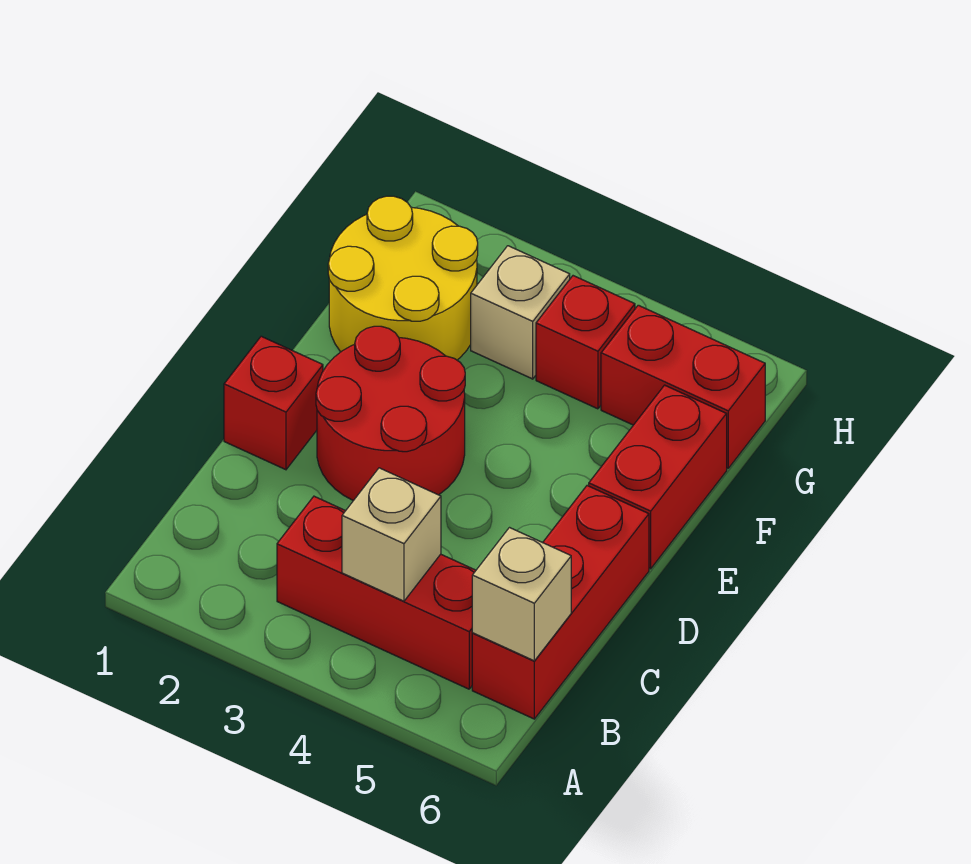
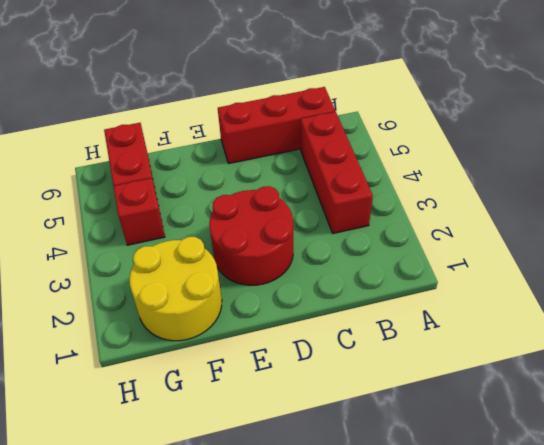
none -> red brick D1 level 1
none -> red brick E6:F6 level 1

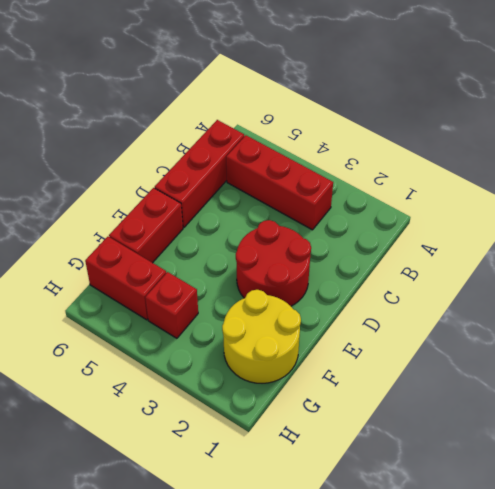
none -> red brick D1 level 1
none -> tan brick G3 level 1

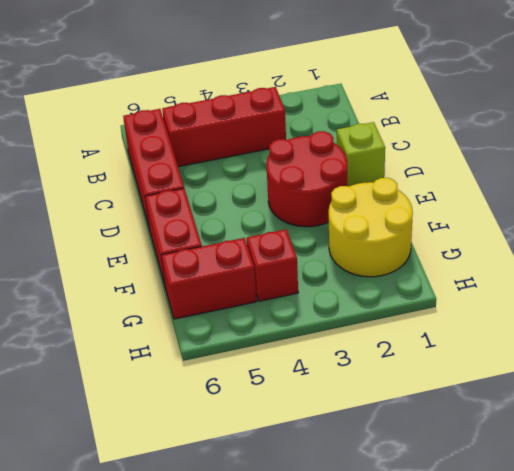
lime brick D1 level 1 -> red brick D1 level 1
none -> tan brick G3 level 1
none -> tan brick B4 level 2

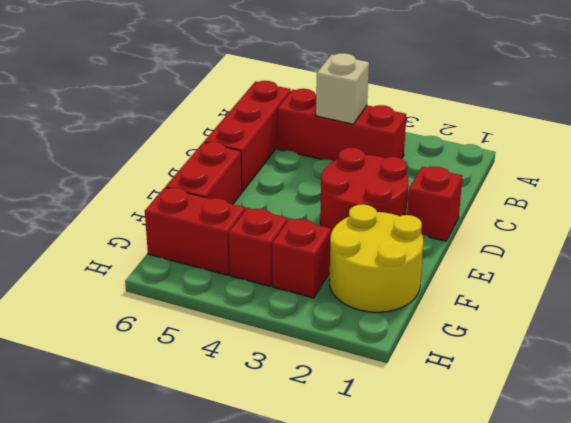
red brick G3 level 1 -> tan brick G3 level 1
none -> tan brick B6 level 2

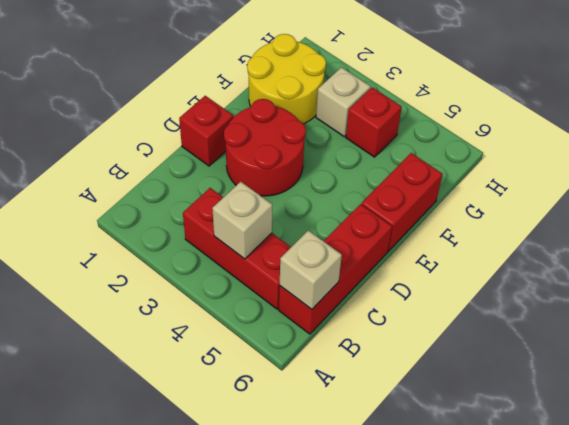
none -> red brick G5:G6 level 1

